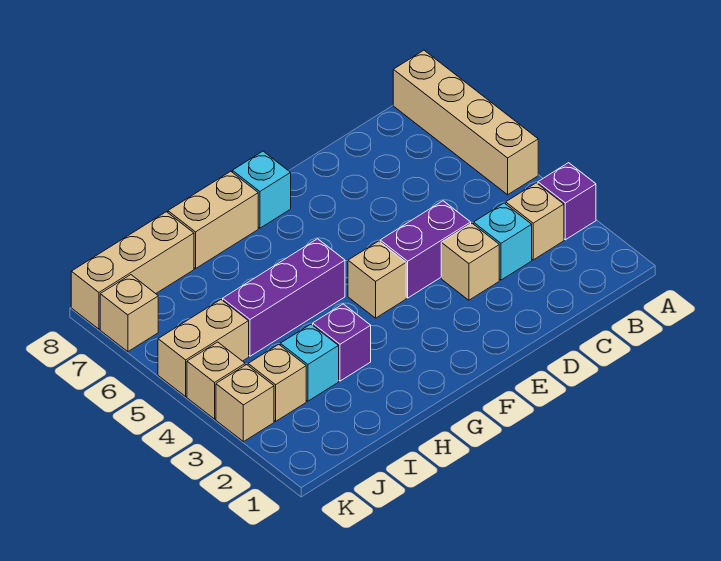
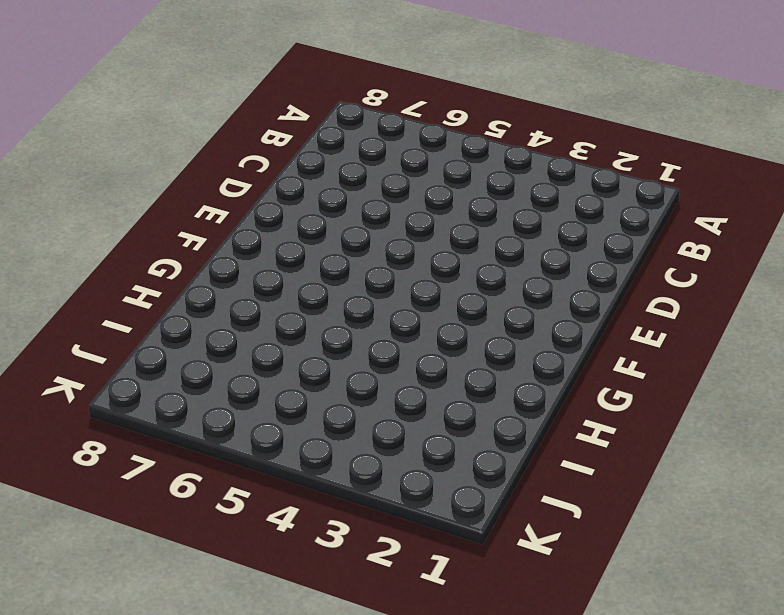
none -> purple brick A3 level 1
none -> tan brick A5:A8 level 1
none -> tan brick B3 level 1

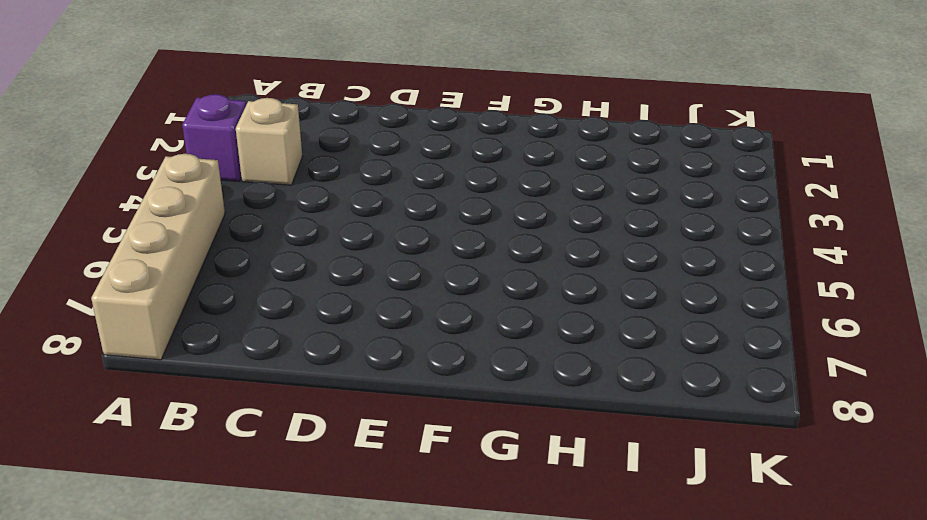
none -> cyan brick C3 level 1
none -> tan brick D3 level 1
none -> purple brick D4:E4 level 1

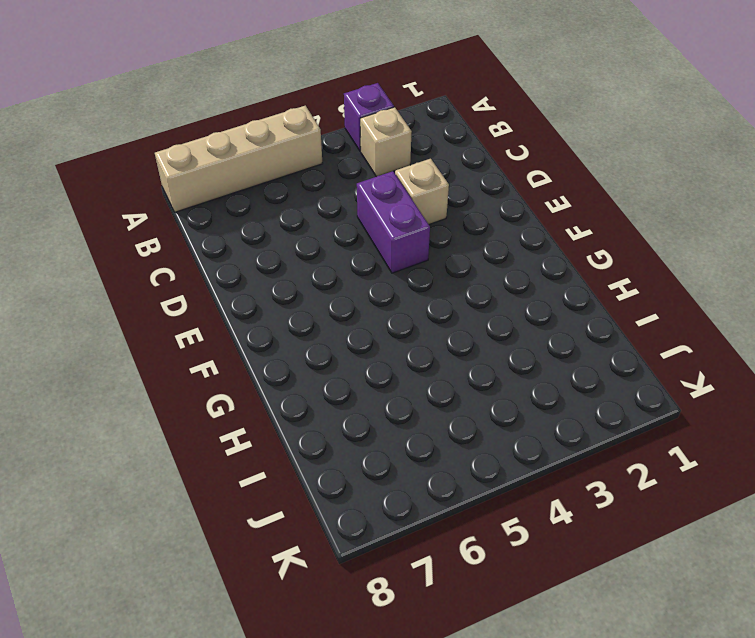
none -> cyan brick C3 level 1
none -> tan brick F4 level 1
none -> cyan brick F8 level 1

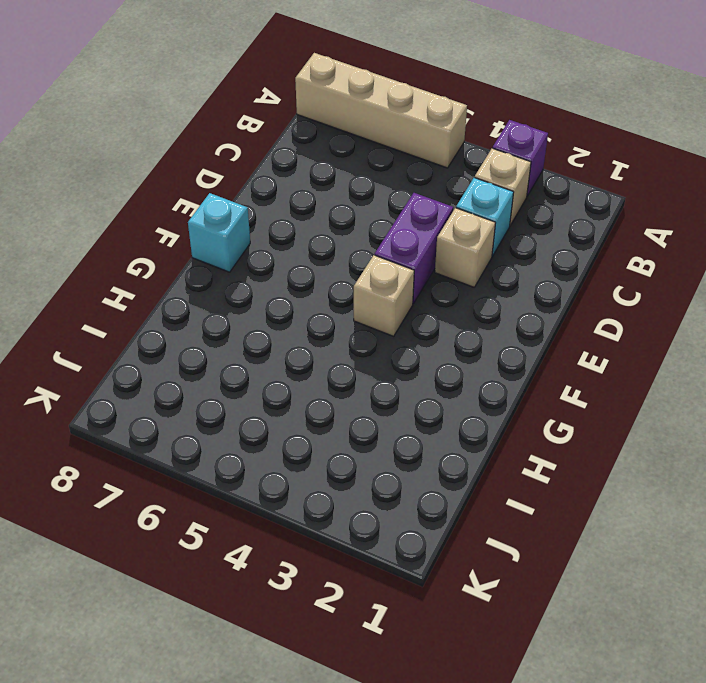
none -> purple brick G5:I5 level 1
none -> tan brick G8:H8 level 1
none -> purple brick H3 level 1

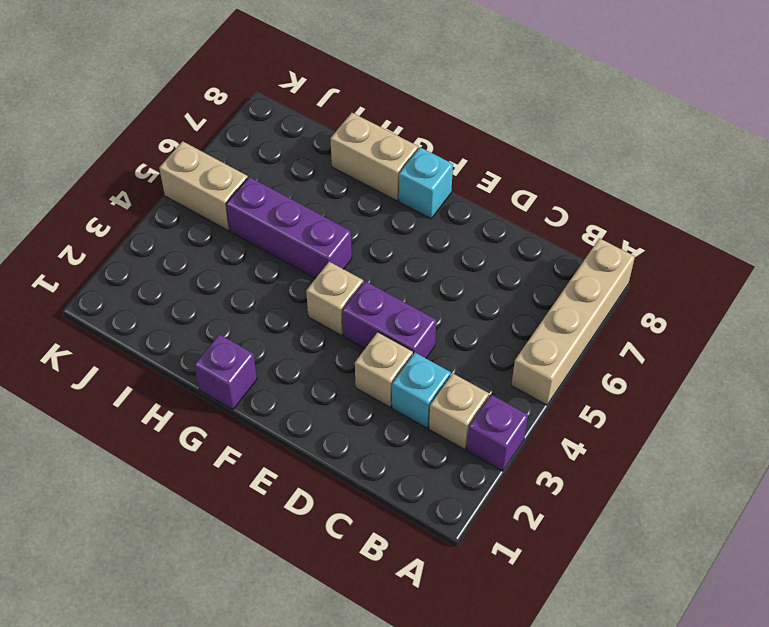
purple brick G1 level 1 -> purple brick H3 level 1
none -> cyan brick I3 level 1
none -> tan brick I8:K8 level 1
none -> tan brick J3 level 1

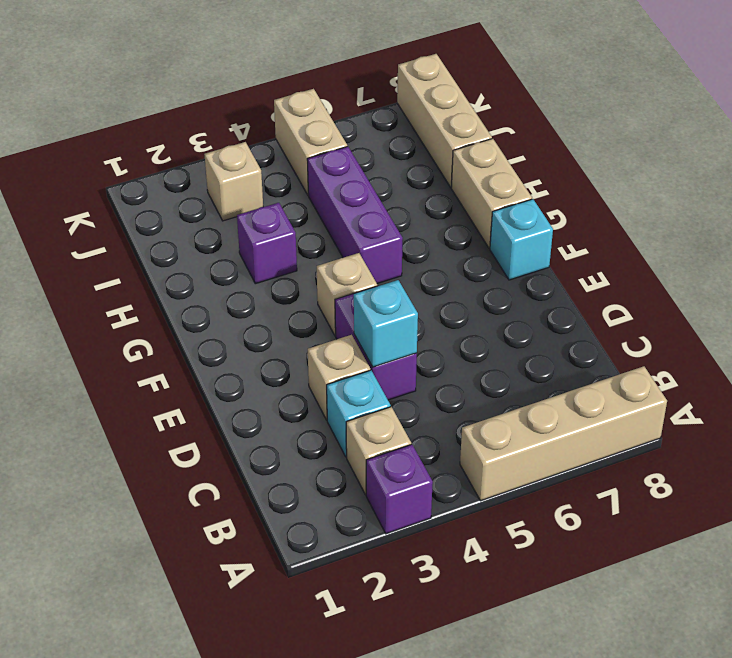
cyan brick D4 level 2 -> cyan brick I3 level 1
none -> tan brick K3 level 1
none -> tan brick K4 level 1
none -> tan brick K7 level 1

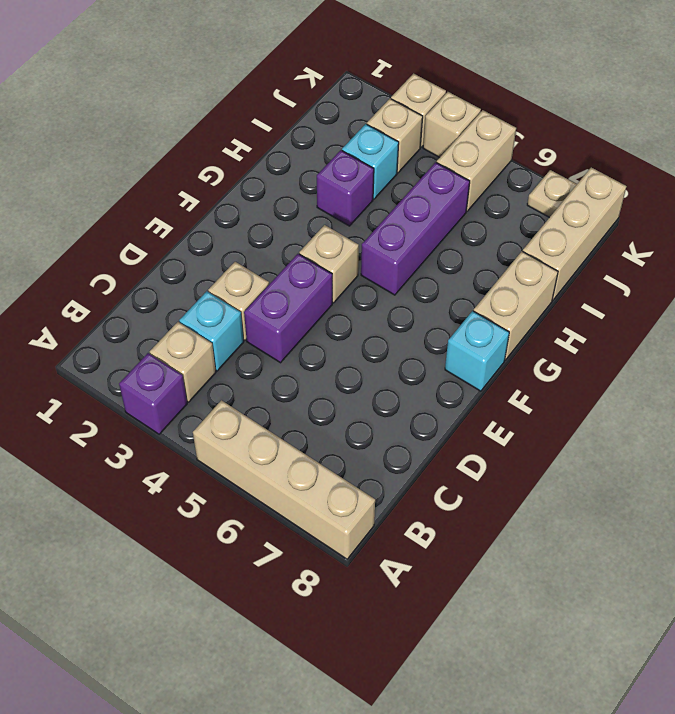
tan plate K7 level 1 -> tan brick K7 level 1

